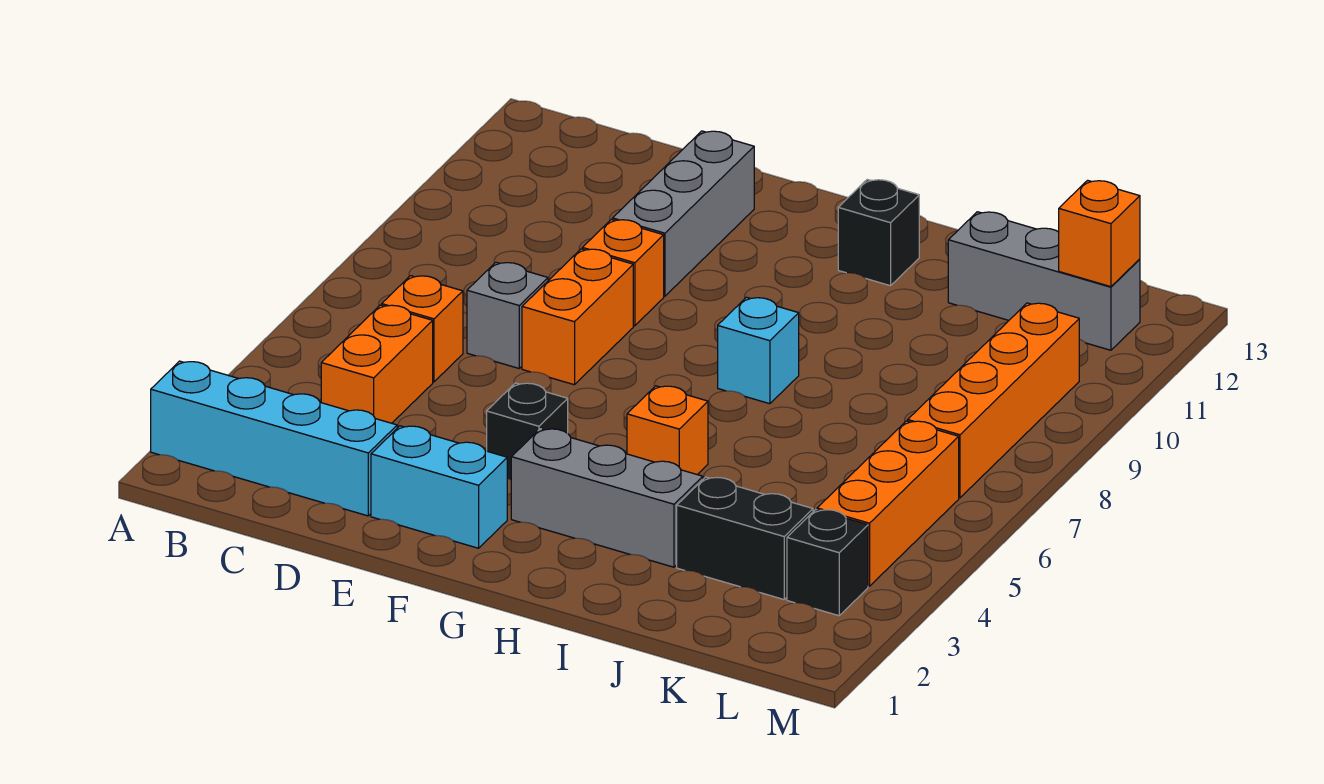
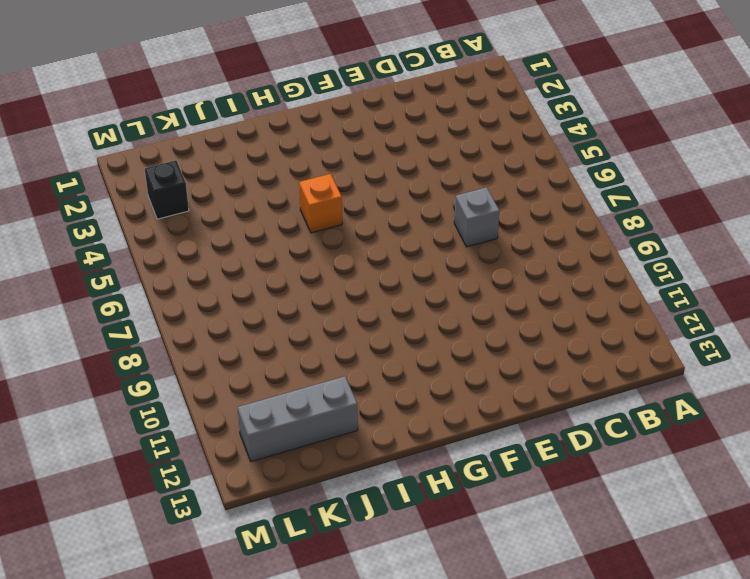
none -> cyan brick A2:D2 level 1
none -> orange brick C4:C5 level 1
none -> orange brick C6 level 1

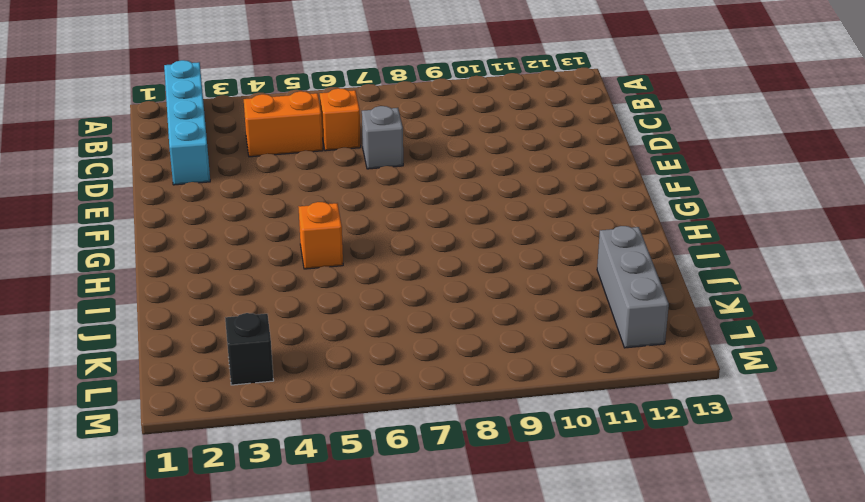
none -> cyan brick E2:F2 level 1
none -> orange brick E7:E8 level 1
none -> orange brick E9 level 1

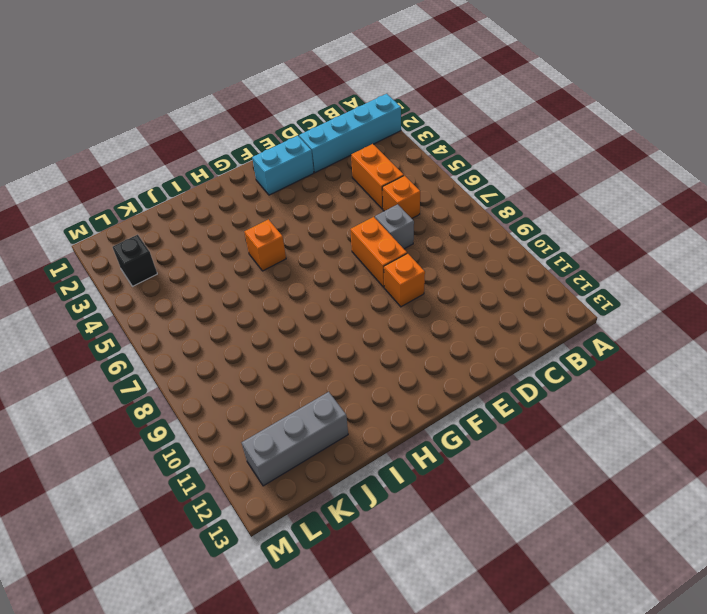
none -> grey brick E10:E12 level 1
none -> black brick F4 level 1
none -> grey brick G3:I3 level 1

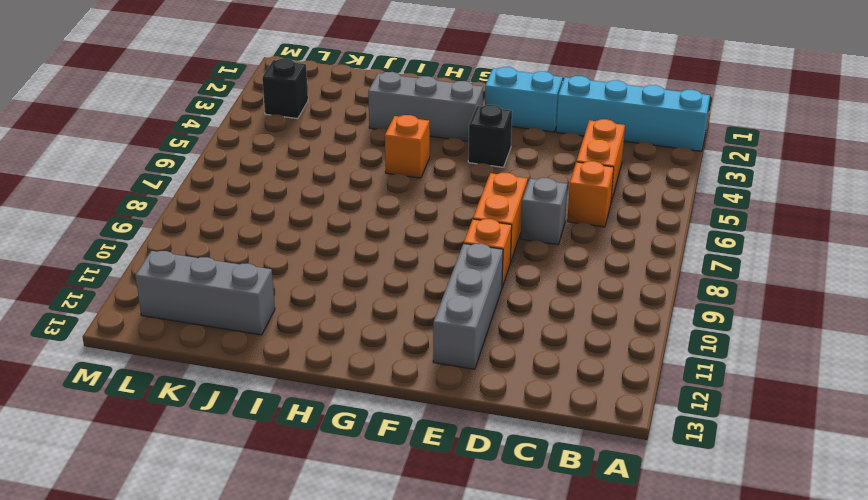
none -> cyan brick H8 level 1
none -> black brick H12 level 1
none -> black brick J3:K3 level 1

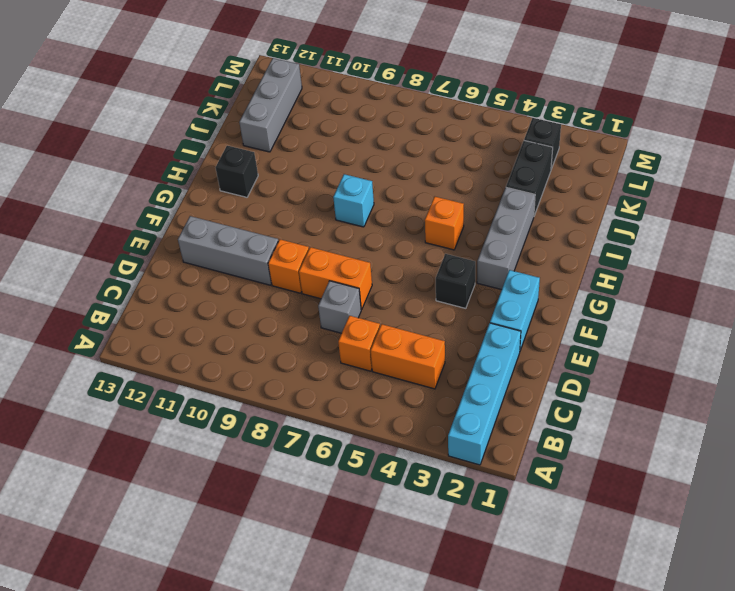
none -> orange brick L4:L6 level 1
none -> orange brick L7:L10 level 1
none -> orange brick L12 level 2

